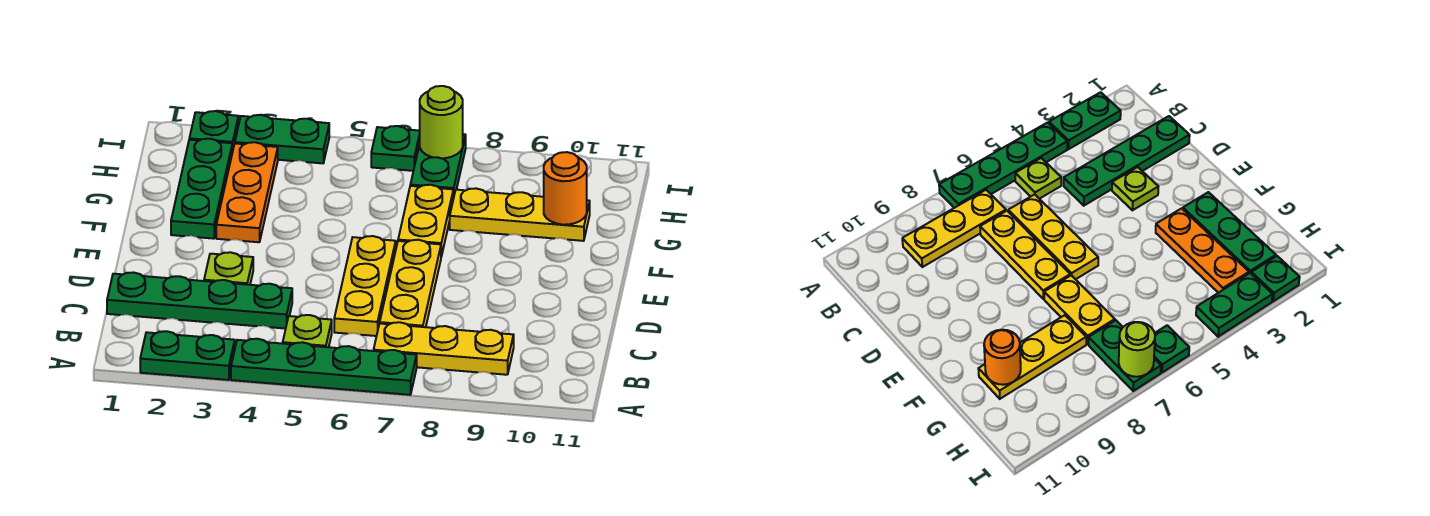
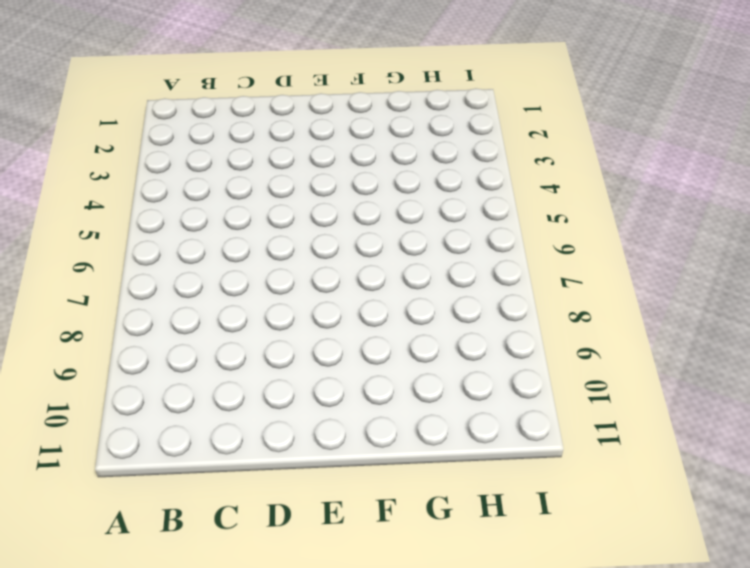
none -> green plate A2:A3 level 1
none -> green plate A4:A7 level 1
none -> lime plate B5 level 1

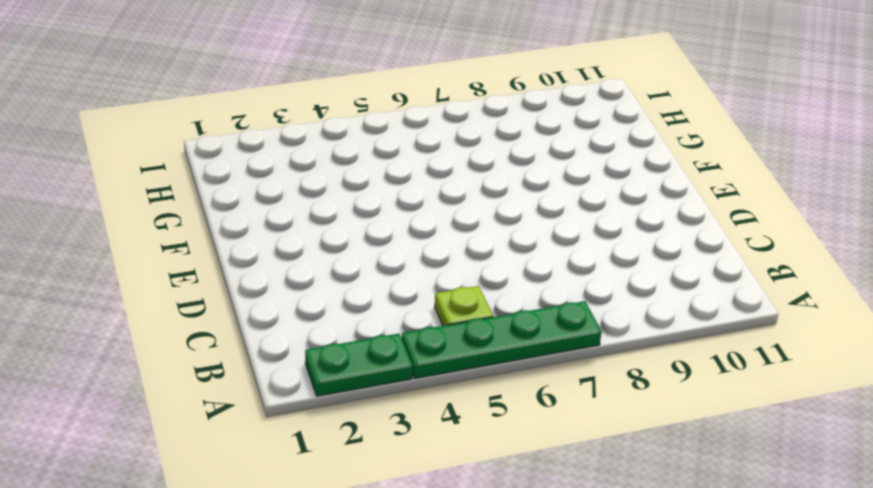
none -> yellow plate B7:B9 level 1
none -> green plate C1:C4 level 1
none -> yellow plate C6:E6 level 1

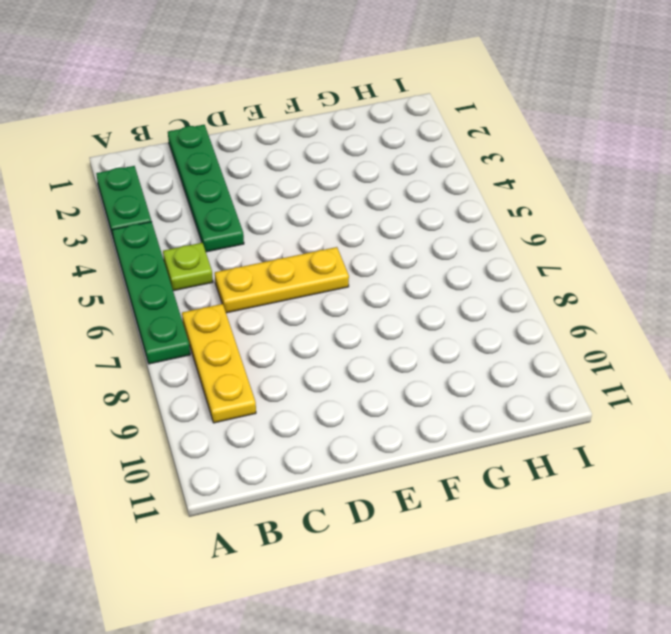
none -> yellow plate C7:E7 level 1
none -> lime plate D3 level 1
none -> green plate F2:H2 level 1

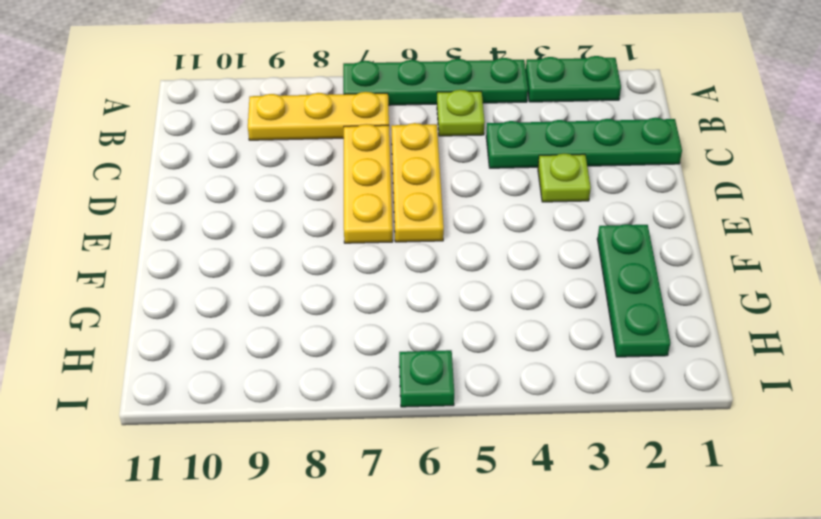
none -> orange plate F3:H3 level 1
none -> yellow plate F7:G7 level 1
none -> yellow plate G8:G10 level 1

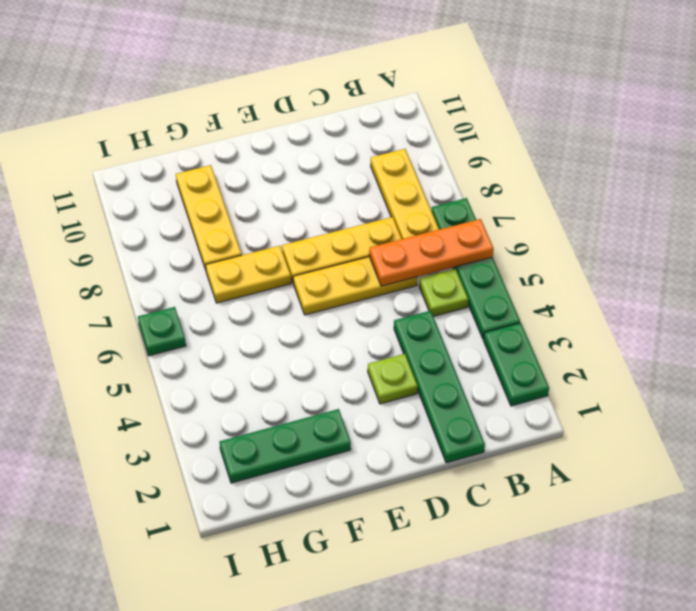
orange plate A6:C6 level 2 -> orange plate F3:H3 level 1
none -> green plate H7:I7 level 1
none -> green plate I2 level 1
none -> green plate I3:I4 level 1

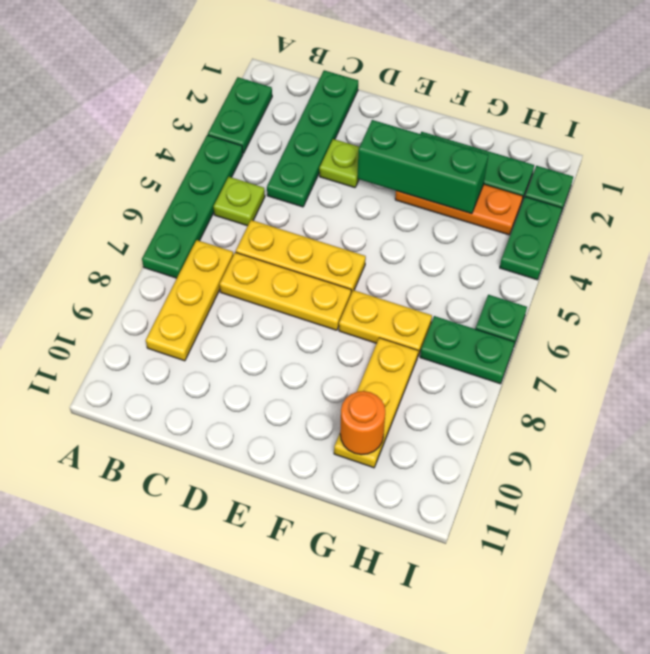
green brick E3:G3 level 2 -> none
none -> lime round brick I7 level 2

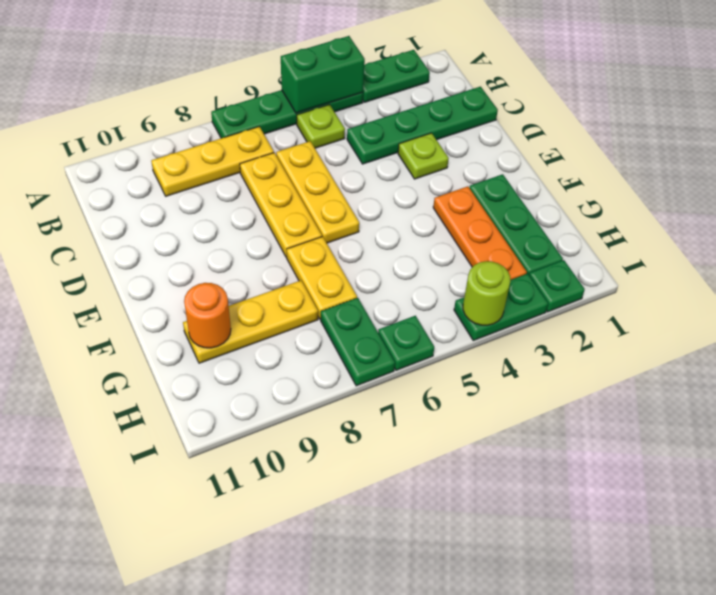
green brick A4:A5 level 2 -> none
lime round brick I4 level 2 -> lime round brick I7 level 2

